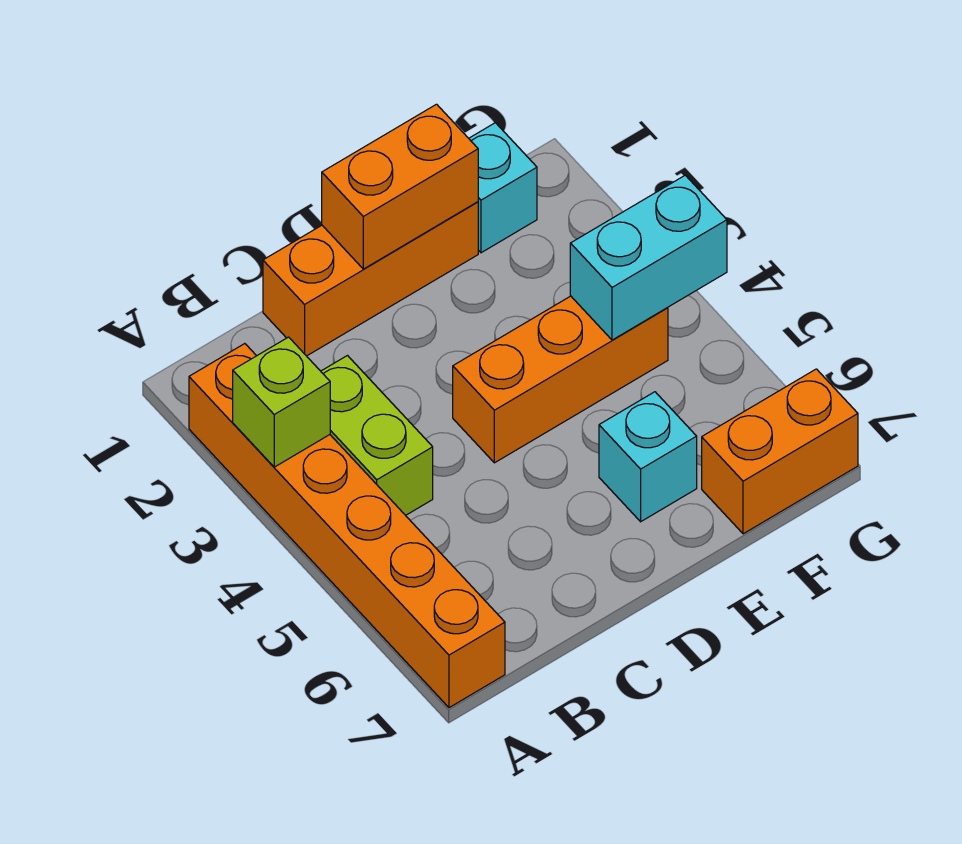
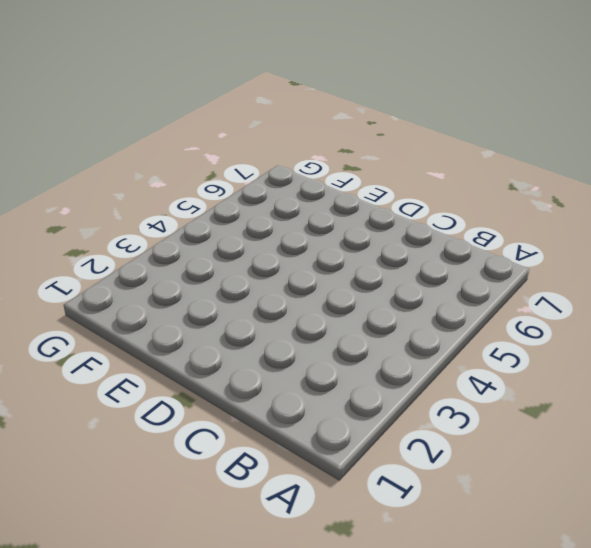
none -> orange brick A2:A7 level 1
none -> lime brick B3:B4 level 1

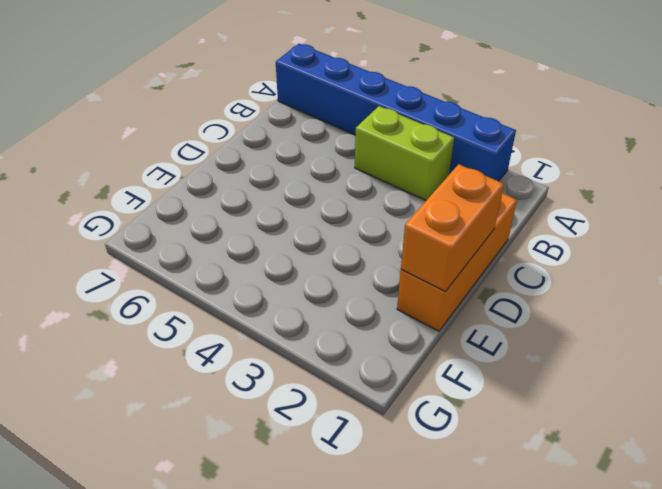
blue brick A2:A7 level 1 -> orange brick A2:A7 level 1
none -> orange brick D4:F4 level 1
none -> cyan brick E6 level 1

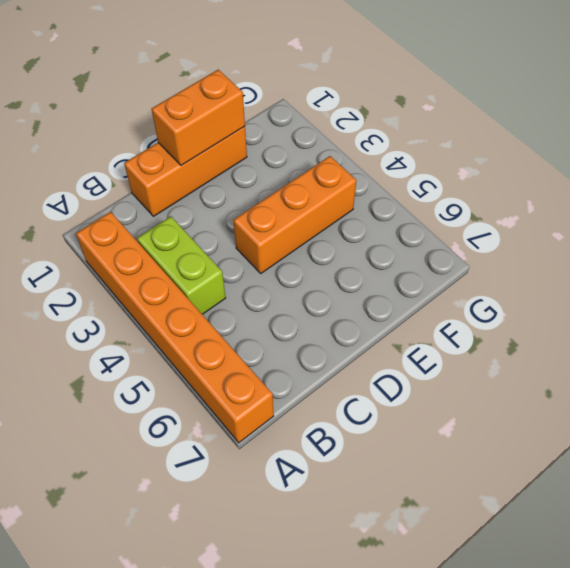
none -> cyan brick E6 level 1
none -> cyan brick F1 level 1

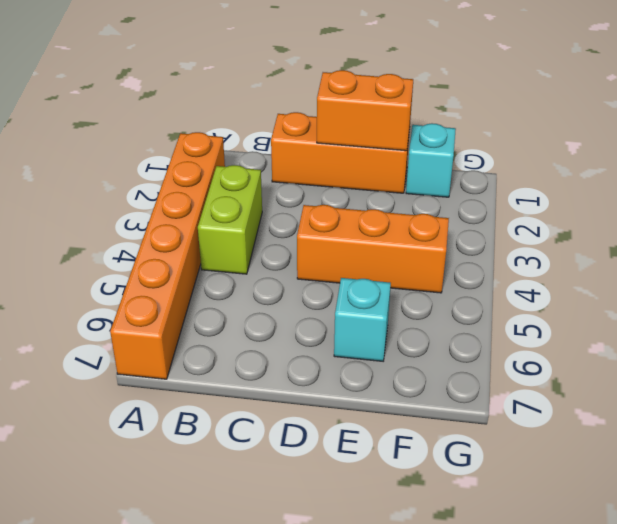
none -> orange brick F7:G7 level 1
none -> lime brick A3 level 2

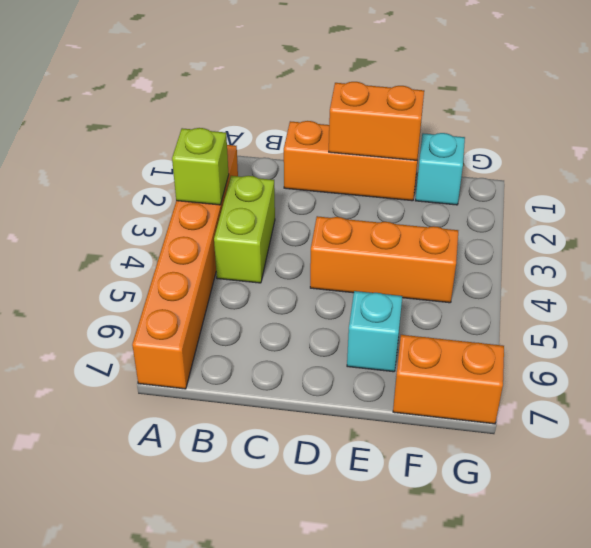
none -> cyan brick F4:G4 level 2

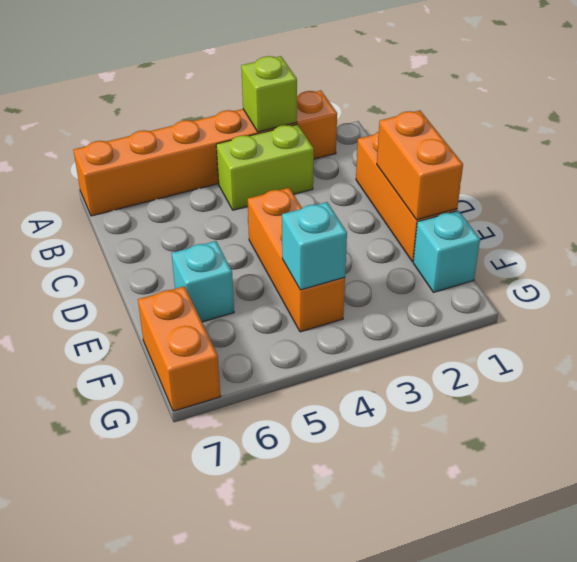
cyan brick F4 level 2 -> cyan brick F4:G4 level 2

